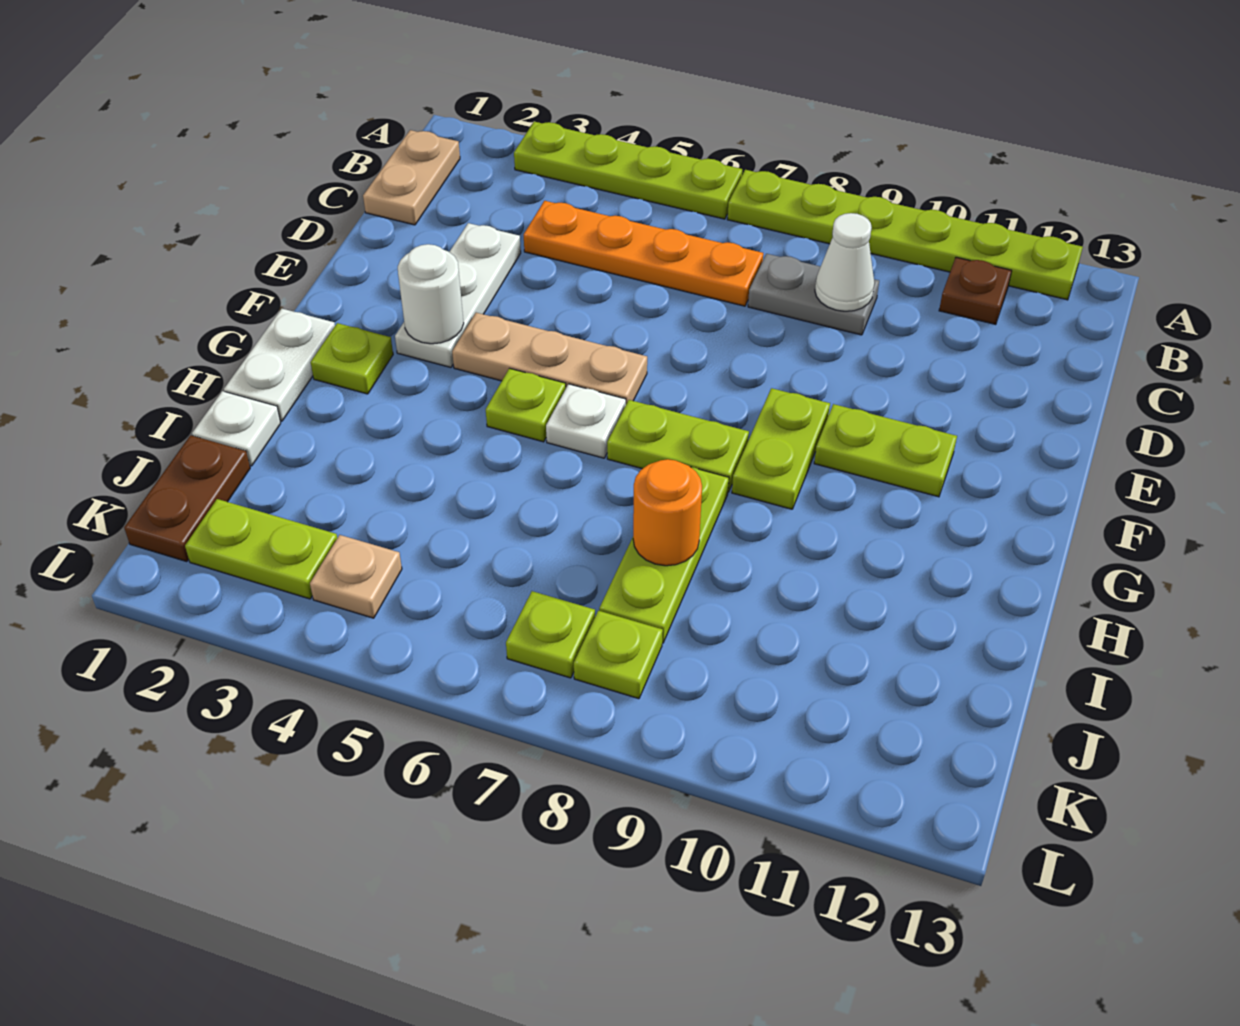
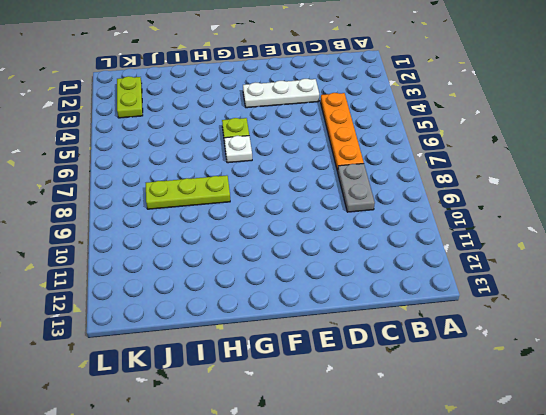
none -> lime plate A3:A6 level 1
none -> lime plate A7:A12 level 1
none -> tan plate B1:C1 level 1

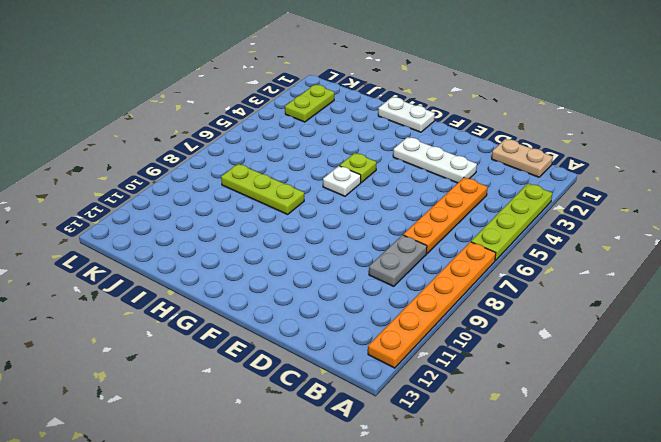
orange plate A7:A12 level 1 -> lime plate A7:A12 level 1
none -> brown plate B11 level 1
none -> tan plate F4:F6 level 1
none -> lime plate F9:G9 level 1

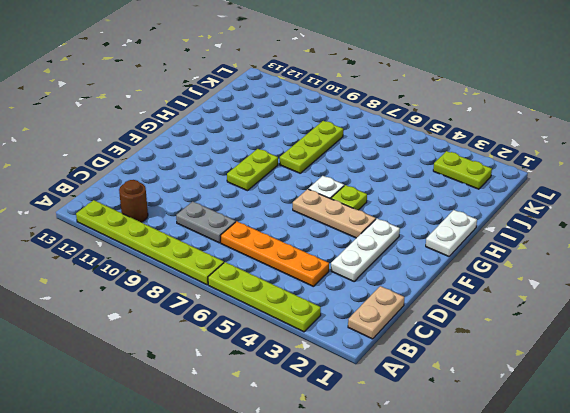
brown round brick B11 level 1 -> brown plate B11 level 1
none -> lime plate F10:F11 level 1
none -> lime plate G2 level 1
none -> lime plate G7:G8 level 1

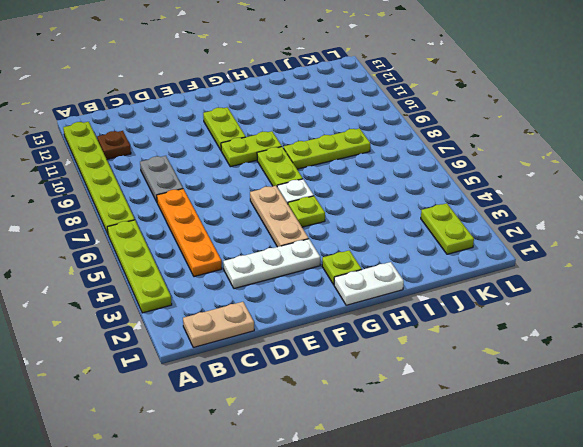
none -> white plate I1 level 1
none -> brown plate J1:K1 level 1
none -> tan plate K4 level 1

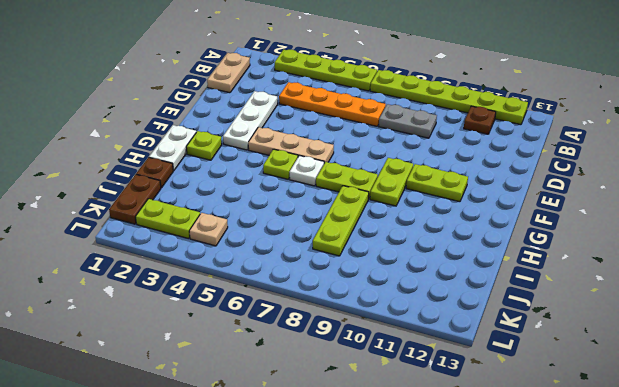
brown plate I1 level 1 -> white plate I1 level 1
none -> lime plate K7 level 1
none -> lime plate K8 level 1
none -> white cone C9 level 2

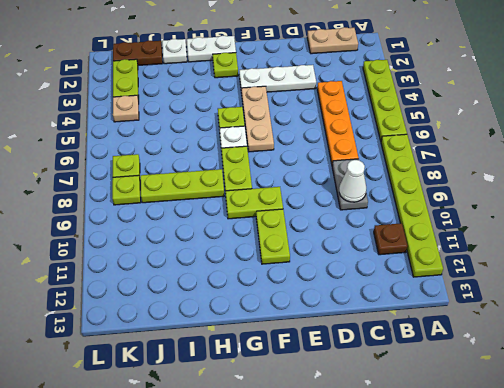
none -> white round brick F3 level 2
none -> orange round brick I8 level 2

